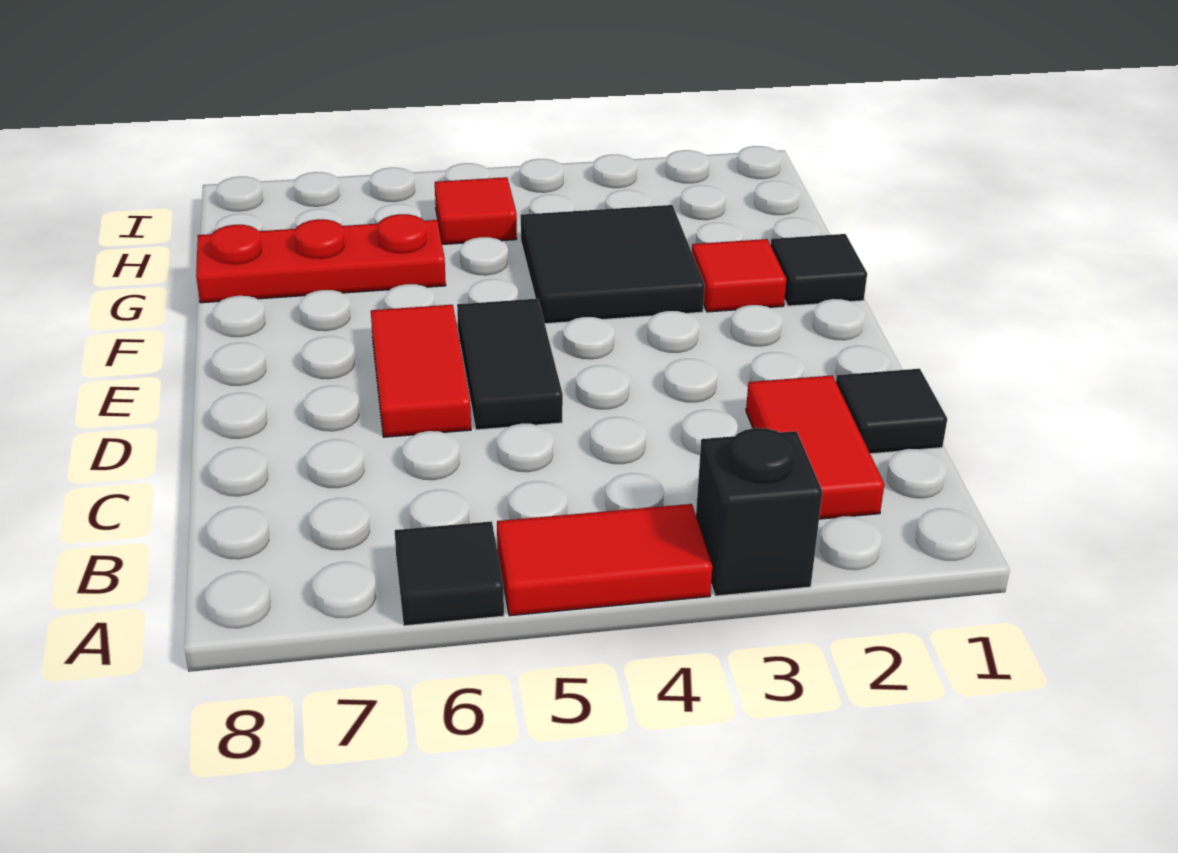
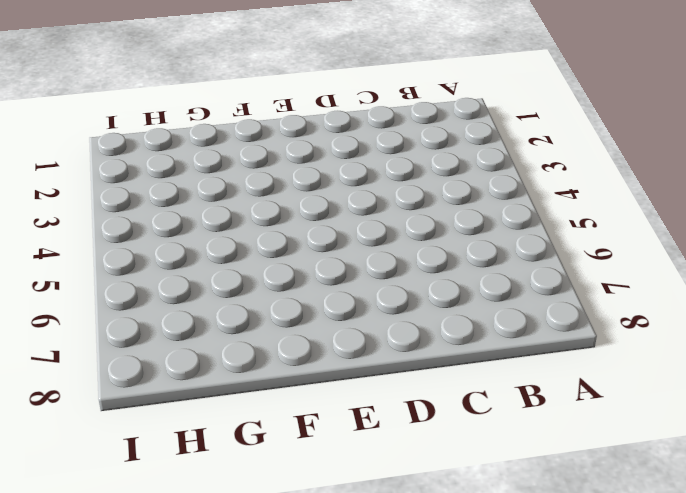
none -> black brick A3 level 1
none -> red tile A4:A5 level 1
none -> black tile A6 level 1

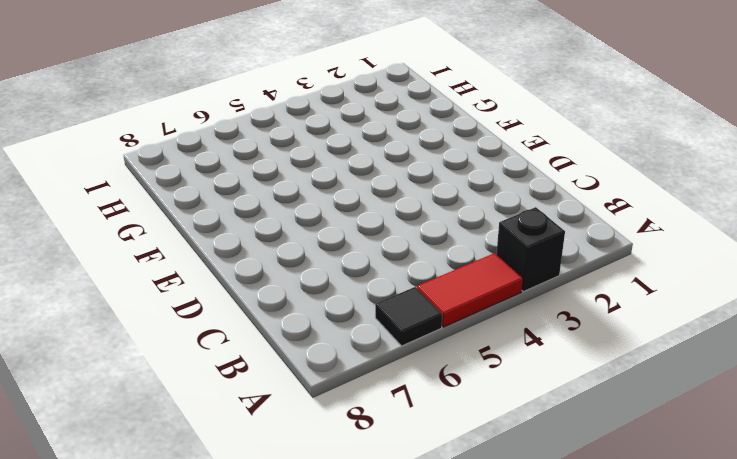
none -> red tile B2:C2 level 1
none -> black tile C1 level 1
none -> black tile D5:E5 level 1

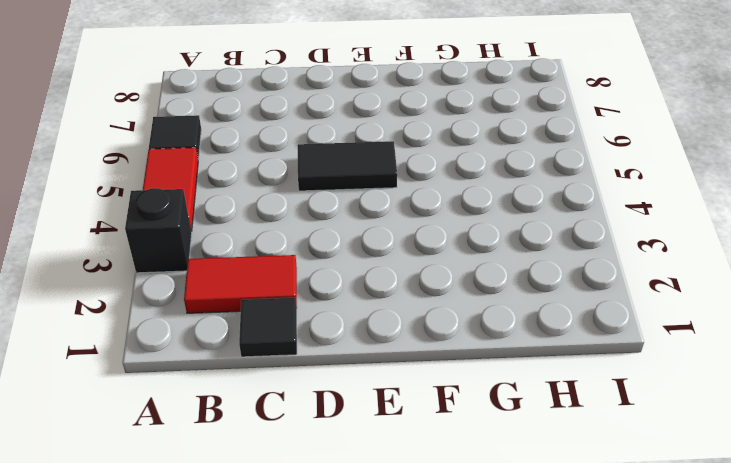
none -> red tile D6:E6 level 1
none -> black tile F1 level 1
none -> red tile F2 level 1

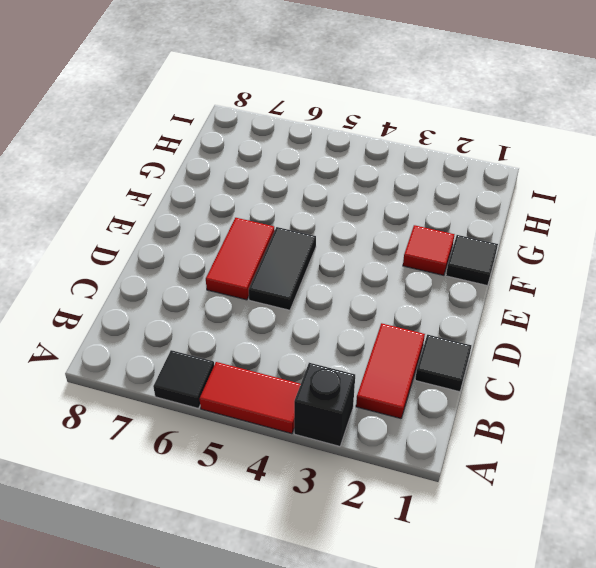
none -> black tile F3:G4 level 1
none -> red plate G6:G8 level 1
none -> red tile H5 level 1

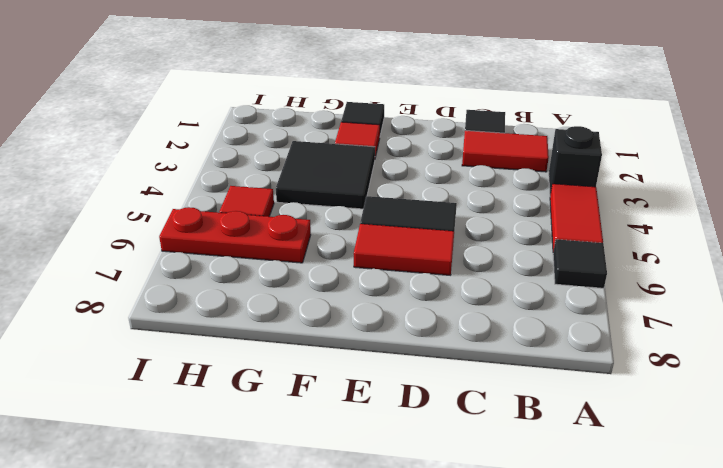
red plate G6:I6 level 1 -> red plate G6:G8 level 1

